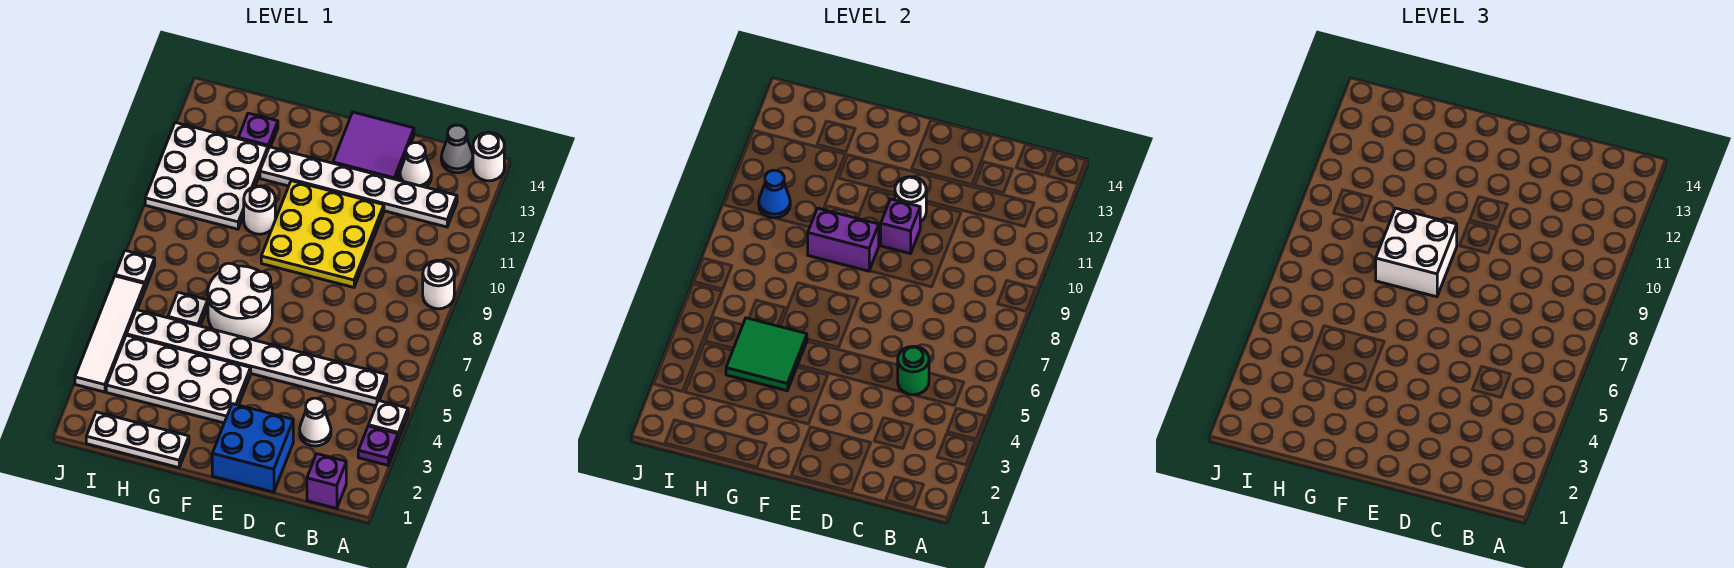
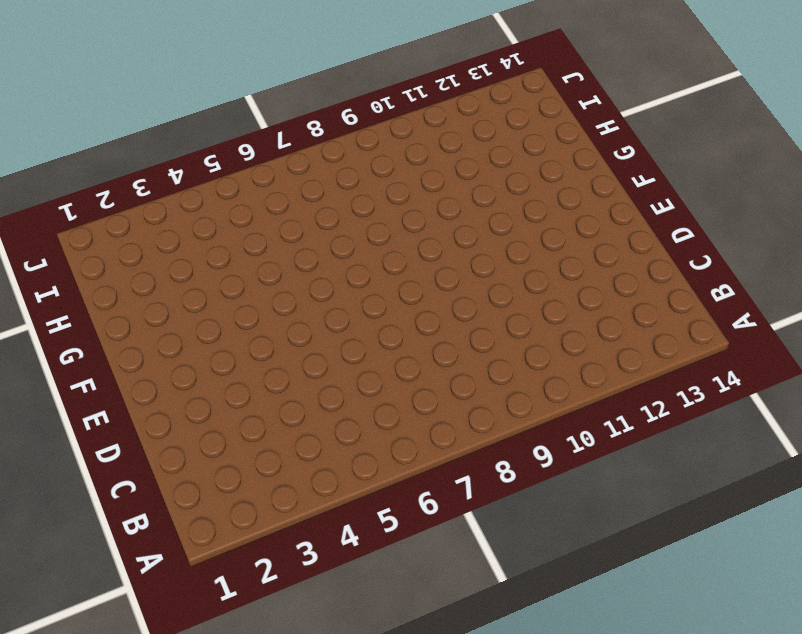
none -> purple plate A3 level 1
none -> white plate A4 level 1
none -> white round brick A9 level 1

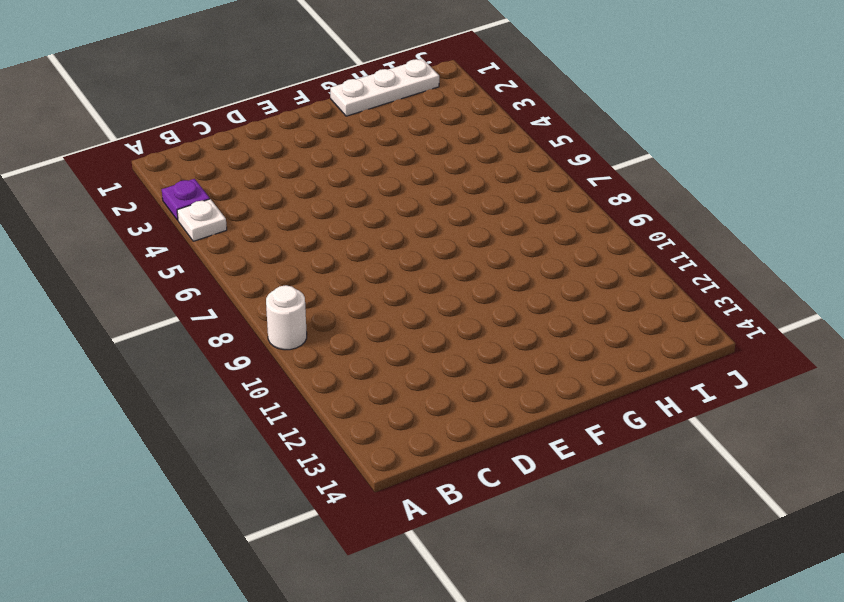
none -> white round brick A14 level 1
none -> purple brick B1 level 1
none -> white plate B5:I5 level 1

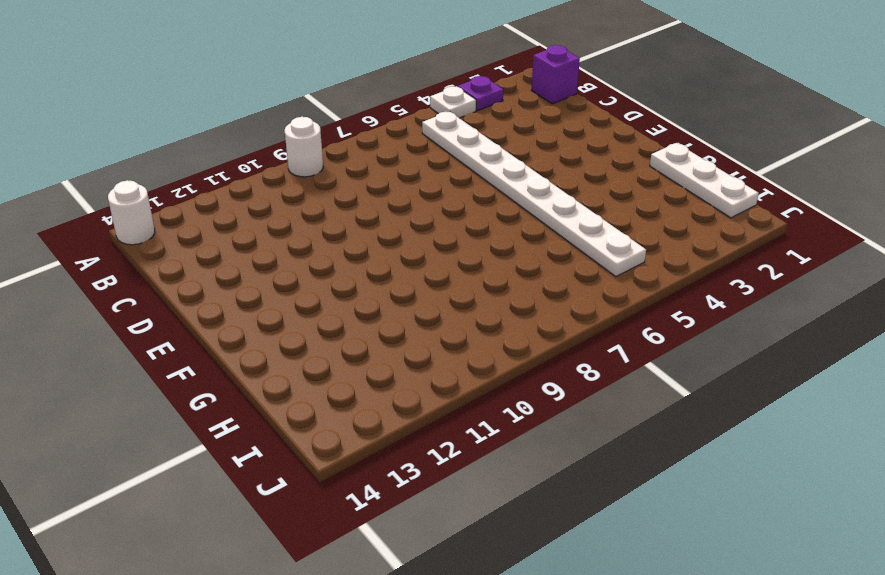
none -> white plate B12:G12 level 1
none -> grey cone B14 level 1
none -> white cone C3 level 1

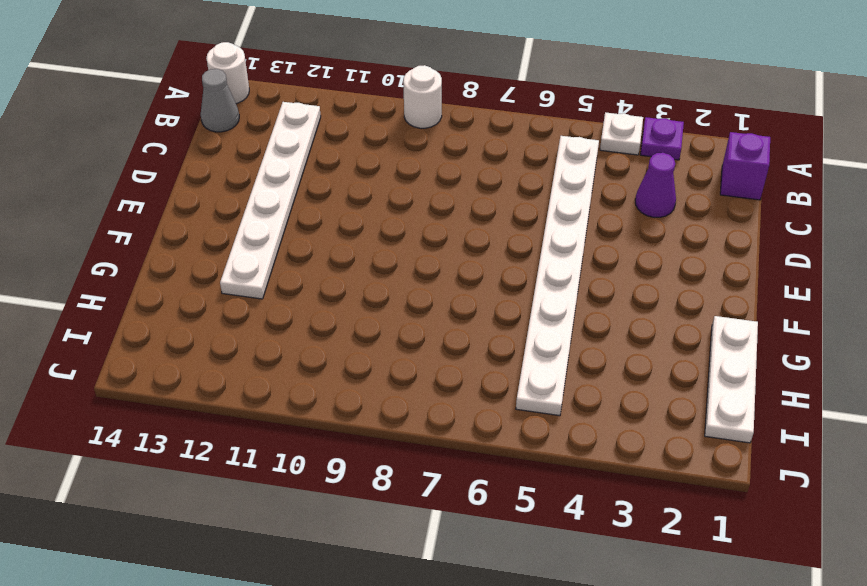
purple cone C3 level 1 -> white cone C3 level 1
none -> white cone C13 level 1
none -> blue brick D1:E2 level 1
none -> yellow plate D9:F11 level 1

